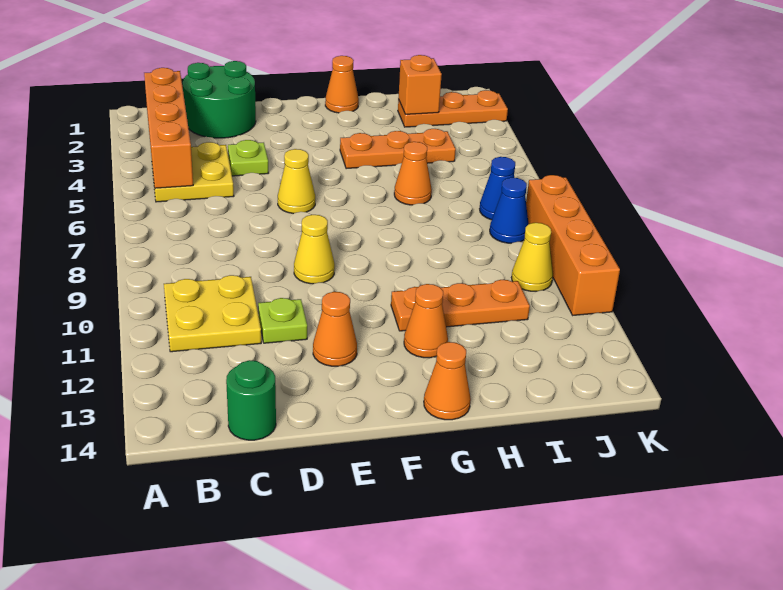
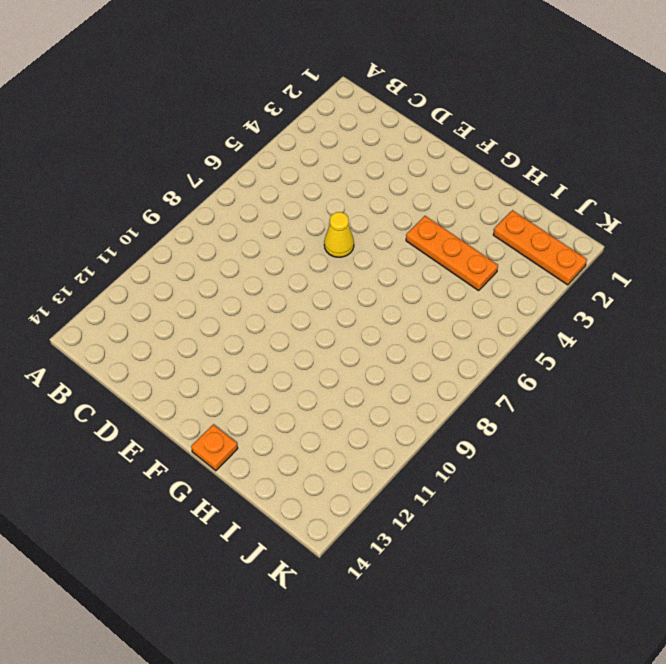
orange plate G14 level 1 -> orange cone G14 level 1
none -> yellow plate B4:C5 level 1
none -> yellow plate B10:C11 level 1
none -> green round brick C1:D2 level 1

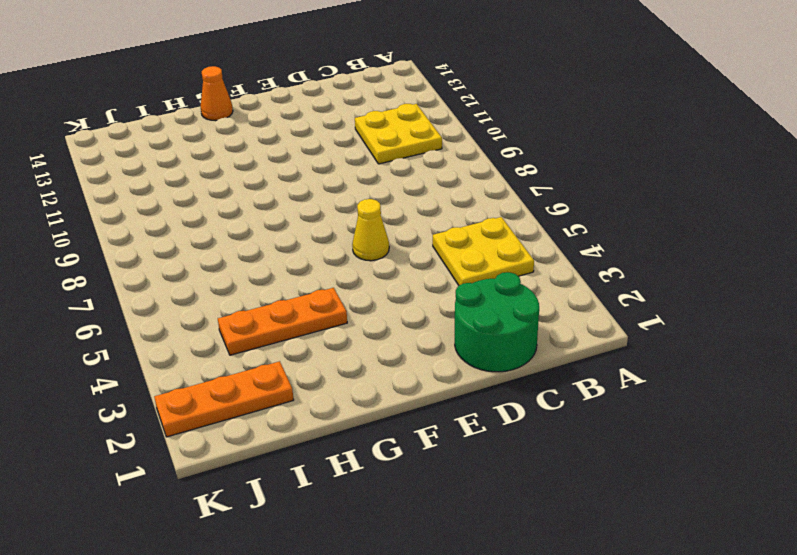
none -> green round brick C14 level 1
none -> lime plate D4 level 1
none -> lime plate D11 level 1

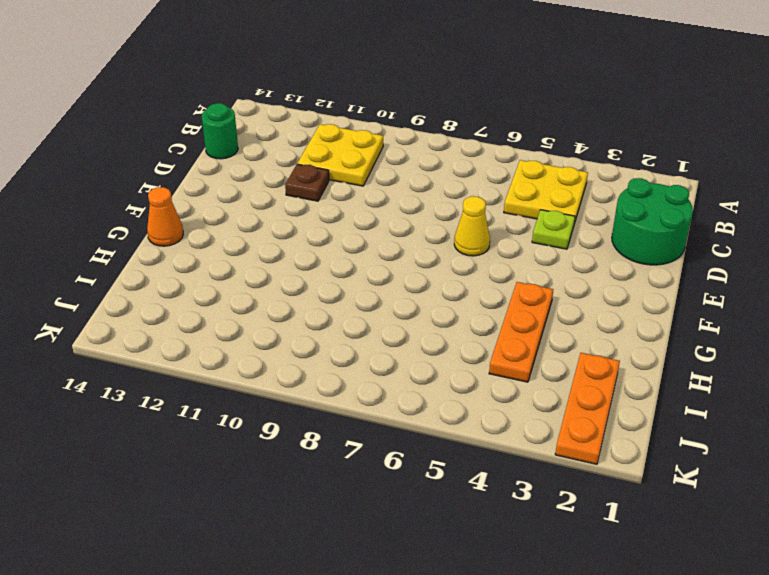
brown plate D11 level 1 -> lime plate D11 level 1
none -> yellow cone E9 level 1
none -> orange cone E12 level 1
none -> orange cone G1 level 1

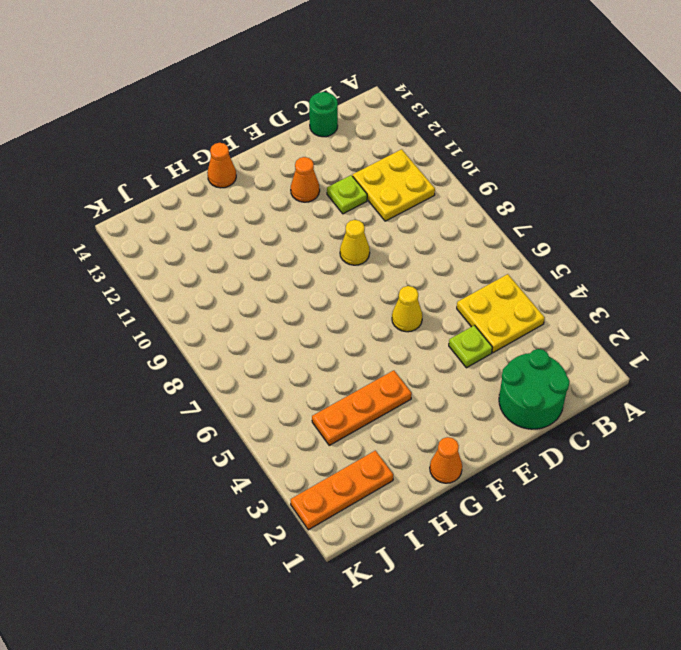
none -> orange plate G11:I11 level 1
none -> orange cone G12 level 1
none -> orange cone H6 level 1

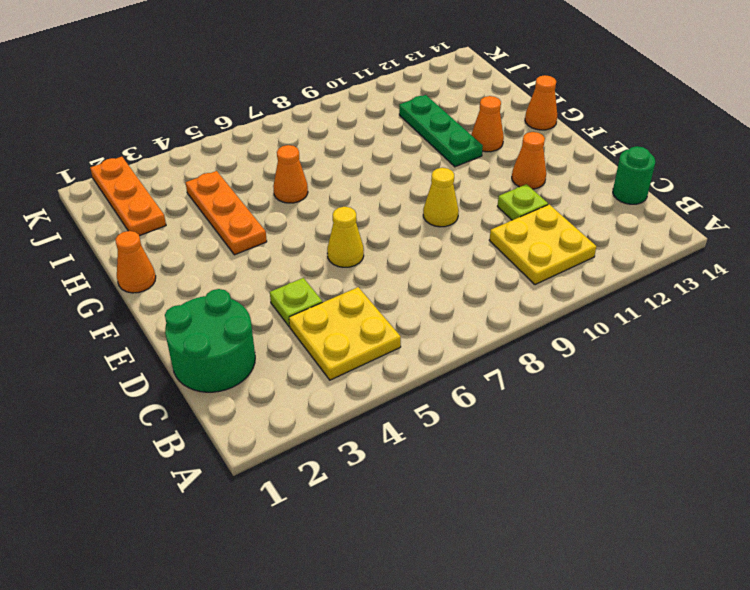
green plate G11:I11 level 1 -> orange plate G11:I11 level 1
none -> blue cone J7 level 1
none -> blue cone J8 level 1
none -> yellow cone J10 level 1

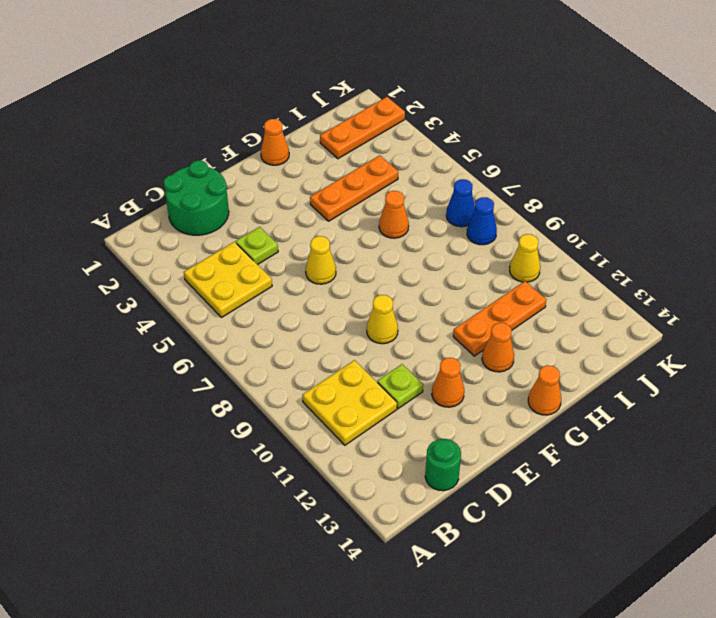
none -> orange brick K8:K11 level 1
none -> orange brick B2:B5 level 2
none -> orange brick I2 level 2

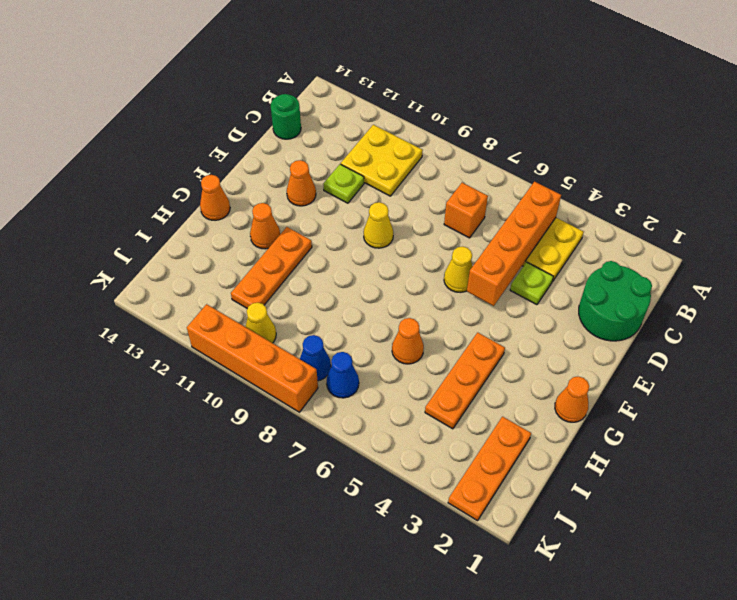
orange brick B5:E5 level 2 -> orange brick B2:B5 level 2
orange brick C7 level 1 -> orange brick I2 level 2

